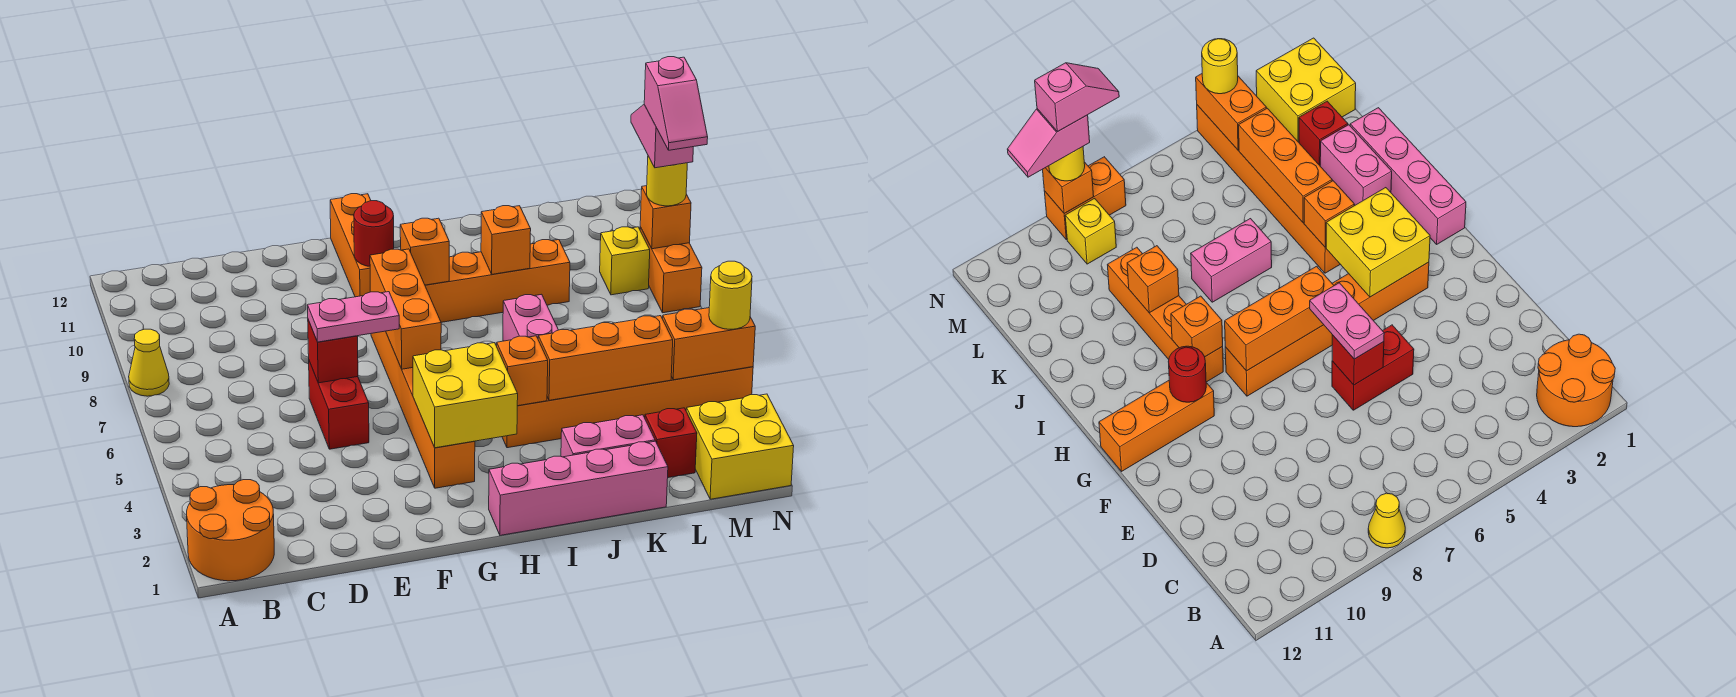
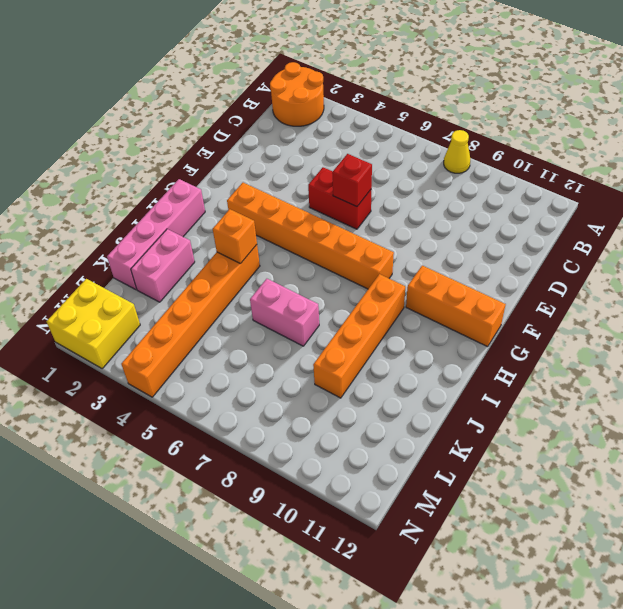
none -> red brick L2 level 1
none -> yellow brick M9 level 1
none -> orange brick N8:N9 level 1

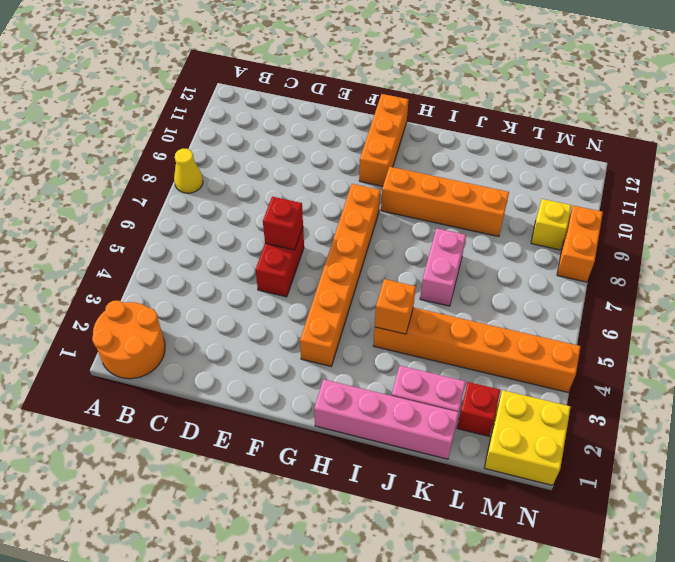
none -> yellow brick G3:H4 level 2
none -> orange brick G6:G8 level 2
none -> red round brick G10 level 2

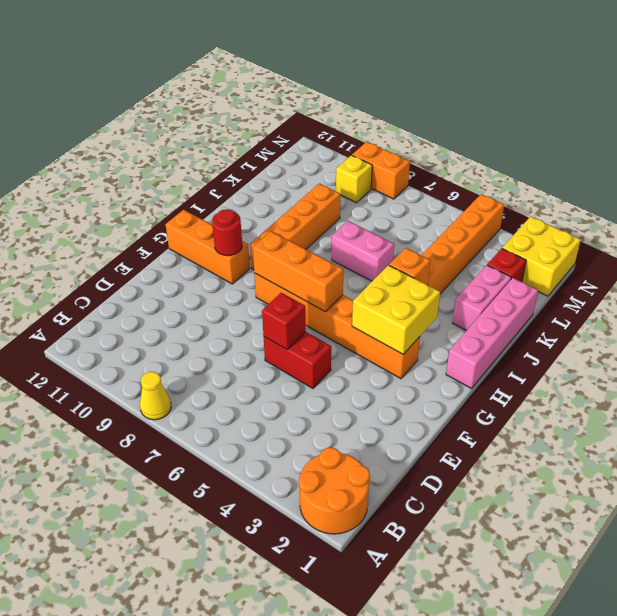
none -> orange brick H9 level 2
none -> orange brick J4:L4 level 2
none -> orange brick J9 level 2

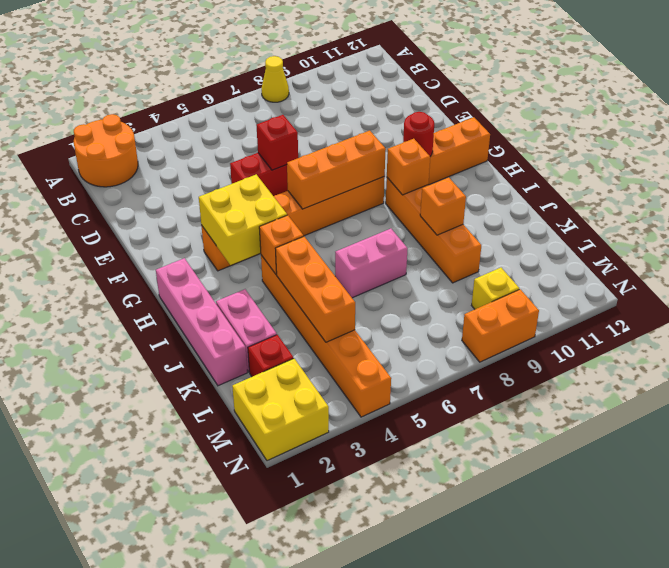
none -> orange brick M4:N4 level 2
none -> orange brick N9 level 2
none -> pink plate E6:F6 level 3

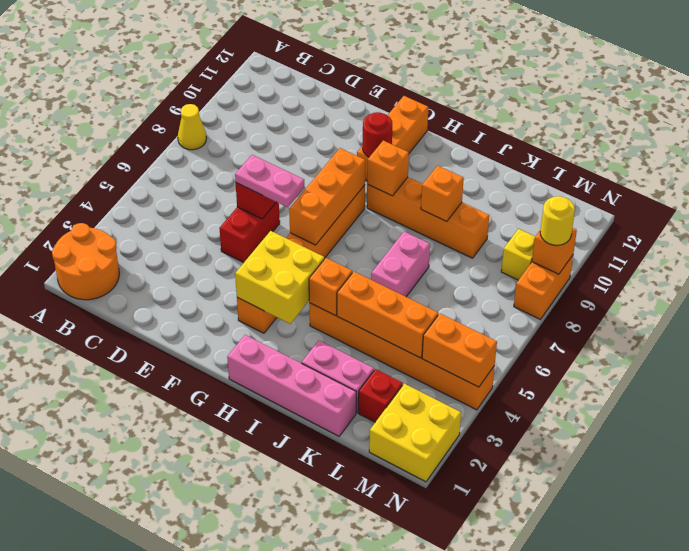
none -> yellow round brick N4 level 3
none -> pink slope N9:N10 level 4 top 9
none -> pink slope N8:N9 level 5 top 9

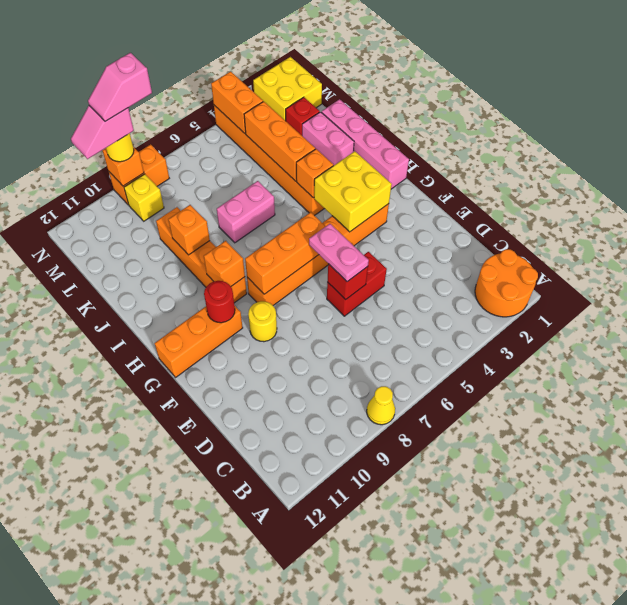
yellow round brick F9 level 1 -> yellow round brick N4 level 3
pink slope N8:N9 level 5 top 8 -> pink slope N8:N9 level 5 top 9

